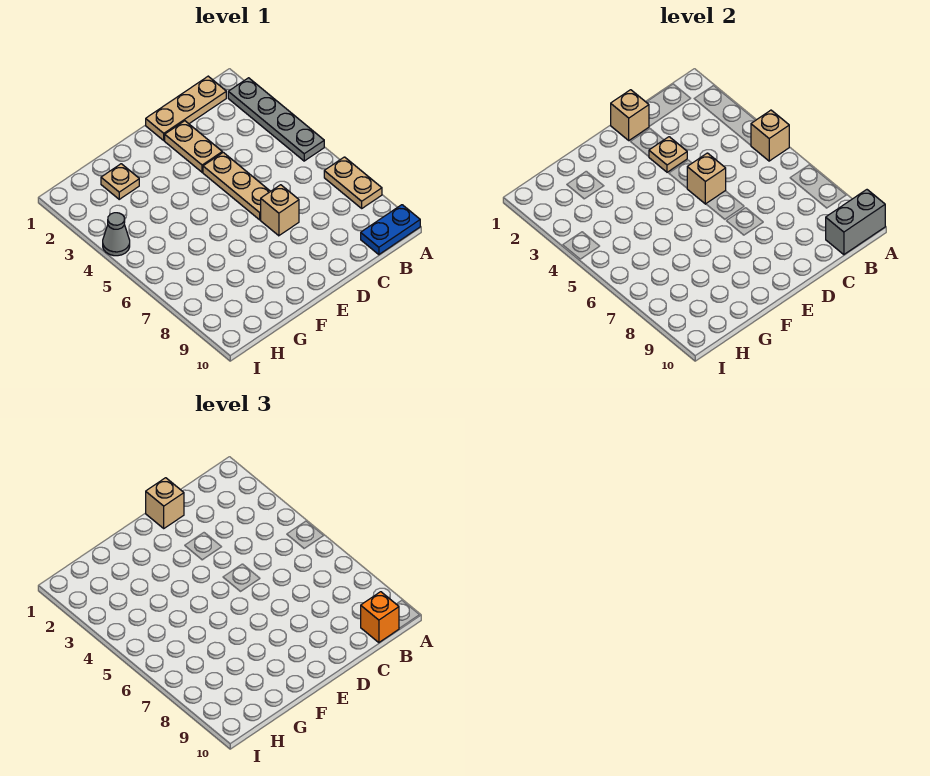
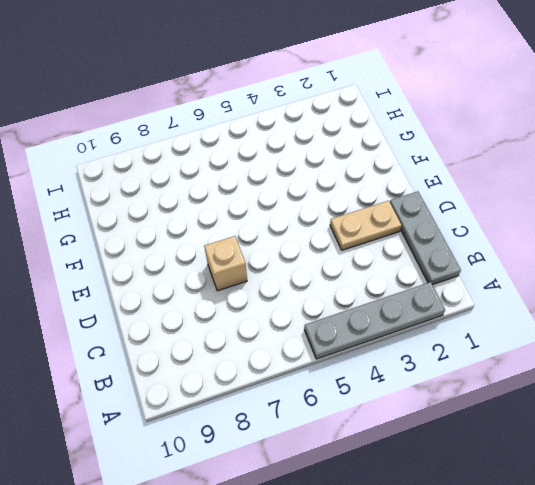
grey plate B1:D1 level 1 -> tan plate B1:D1 level 1
none -> tan plate A7:A8 level 1
none -> blue plate A10:B10 level 1
none -> tan plate D4:D6 level 1

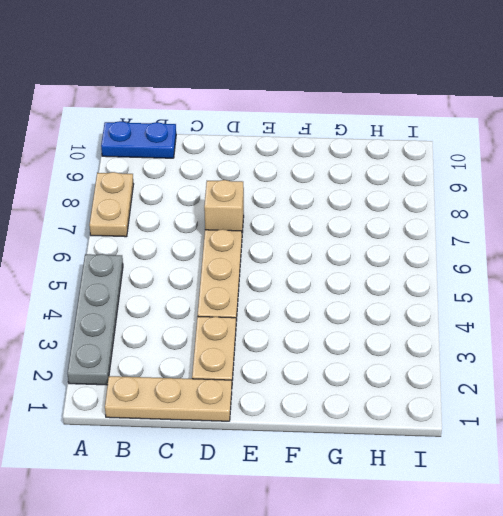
none -> tan plate G2 level 1
none -> grey cone I4 level 1
none -> tan brick A5 level 2

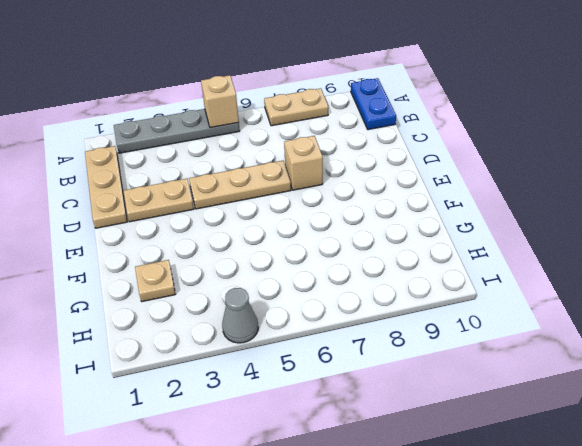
none -> grey brick A10:B10 level 2
none -> tan brick D1 level 2
none -> tan plate D3 level 2

